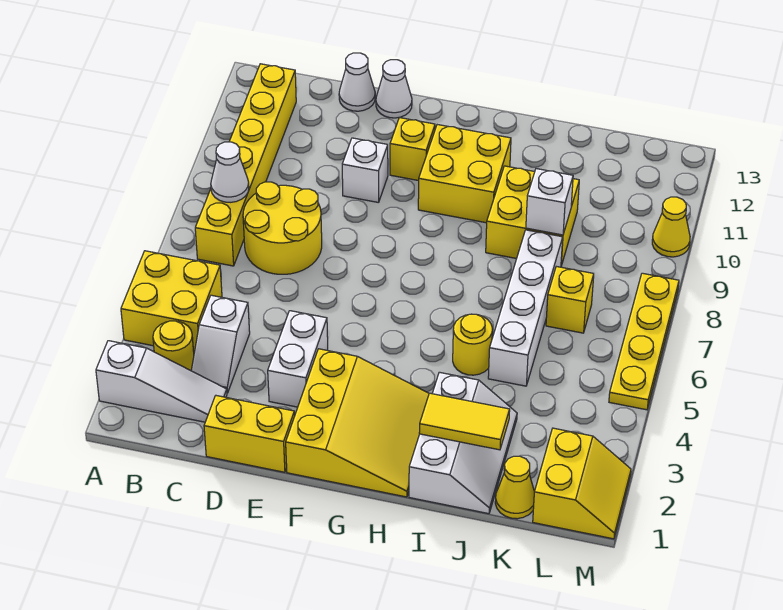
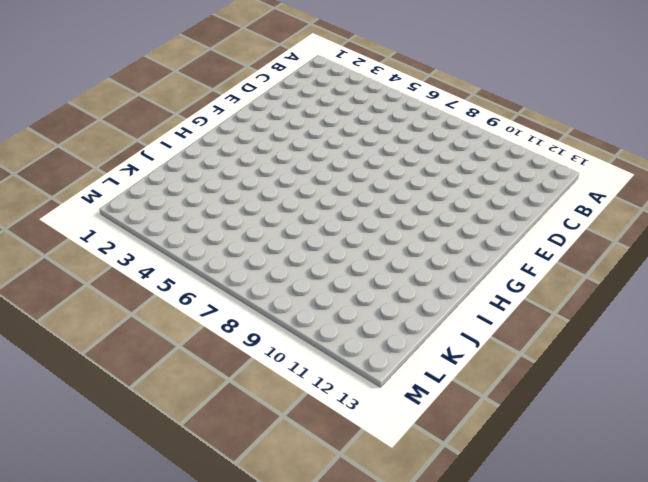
none -> white slope A2:C2 level 1 top A
none -> yellow brick A4:B5 level 1
none -> yellow round brick B3 level 1

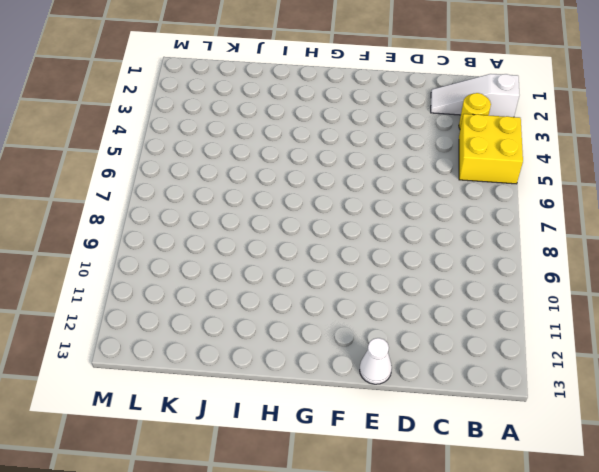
none -> yellow brick B7:B12 level 1
none -> white slope C3:C4 level 1 top 4
none -> yellow round brick C7:D8 level 1

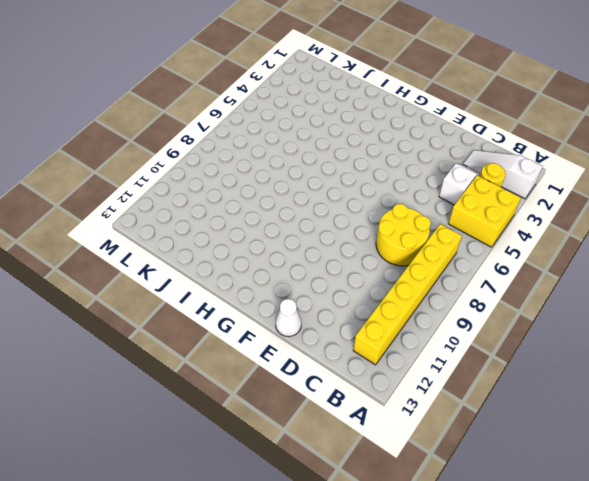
none -> yellow brick D1:E1 level 1
none -> white cone D13 level 1
none -> white brick E3:E4 level 1

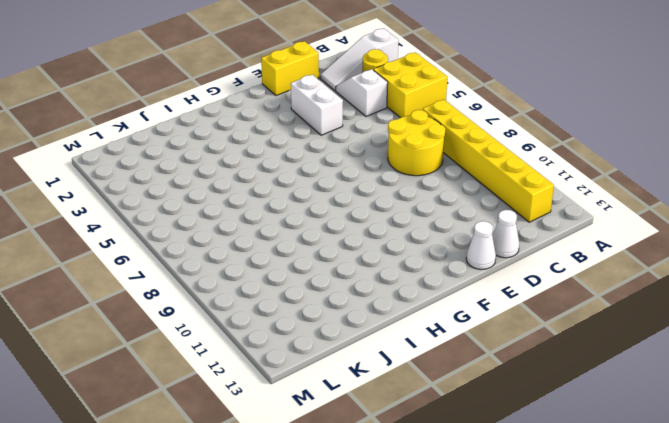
none -> white brick E10 level 1
none -> yellow slope F1:H3 level 1 top F
none -> yellow brick F11 level 1

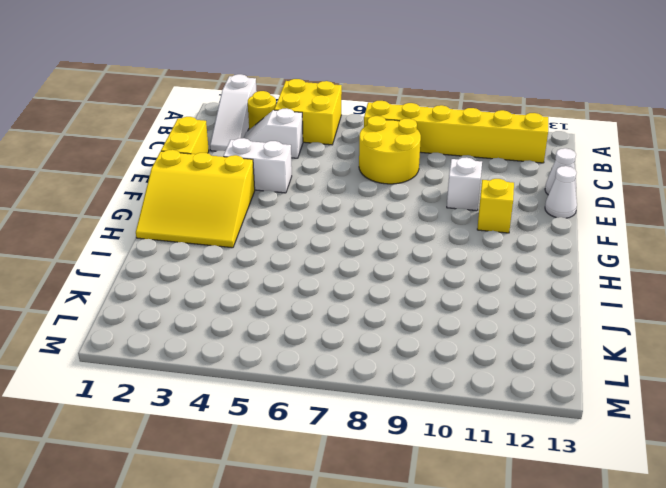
none -> yellow brick G10:H11 level 1
none -> white slope I1:J3 level 1 top I
none -> yellow round brick I5 level 1

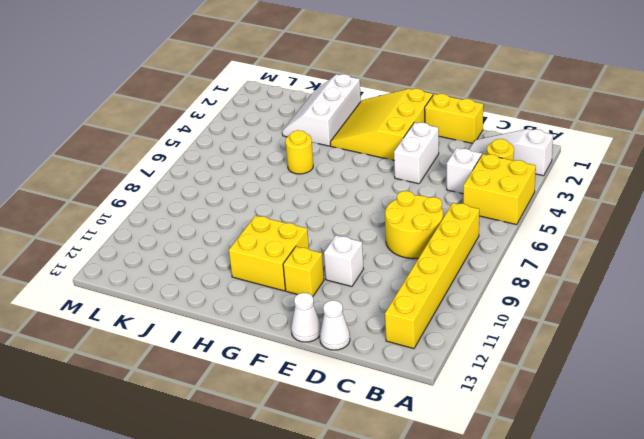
none -> yellow brick I9:J10 level 1
none -> white brick J5:J8 level 1
none -> yellow cone K1 level 1

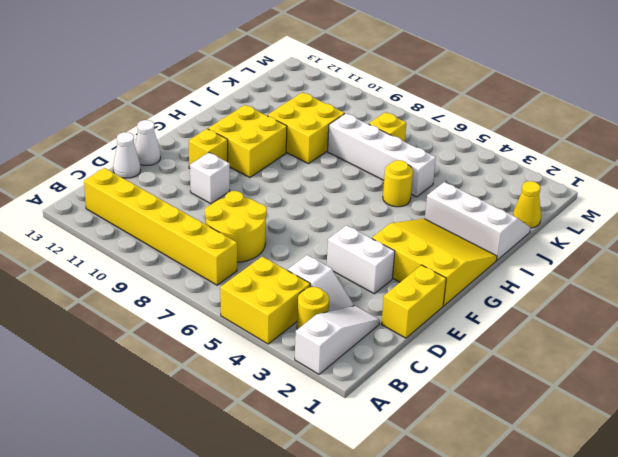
none -> yellow slope L1:M2 level 1 top L
none -> yellow plate M5:M8 level 1
none -> yellow cone M10 level 1

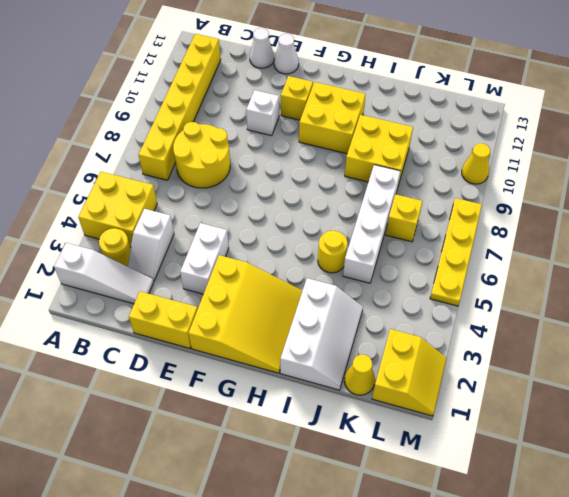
none -> white cone B8 level 2
none -> yellow tile I2:J2 level 2
none -> white brick J9 level 2

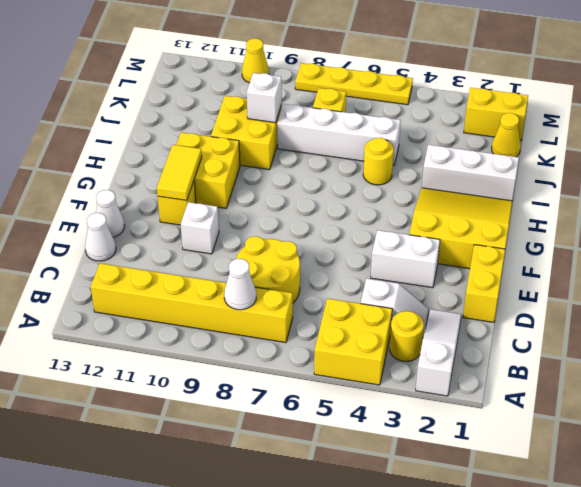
yellow tile F11:G11 level 2 -> yellow tile I2:J2 level 2

